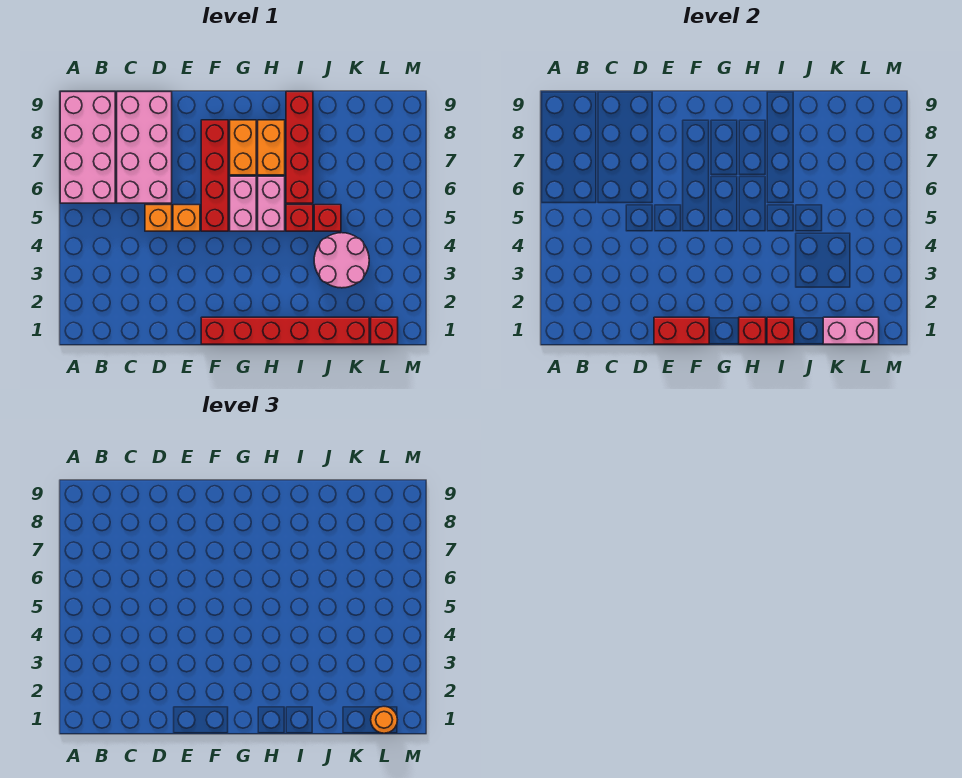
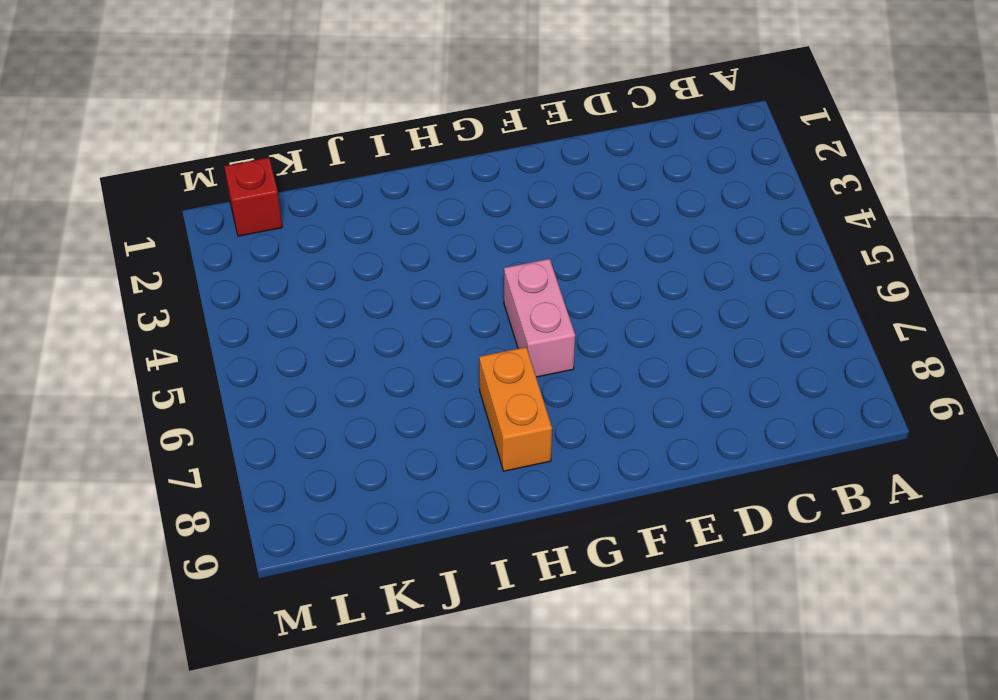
none -> pink brick A6:B9 level 1
none -> pink brick C6:D9 level 1
none -> orange brick D5 level 1

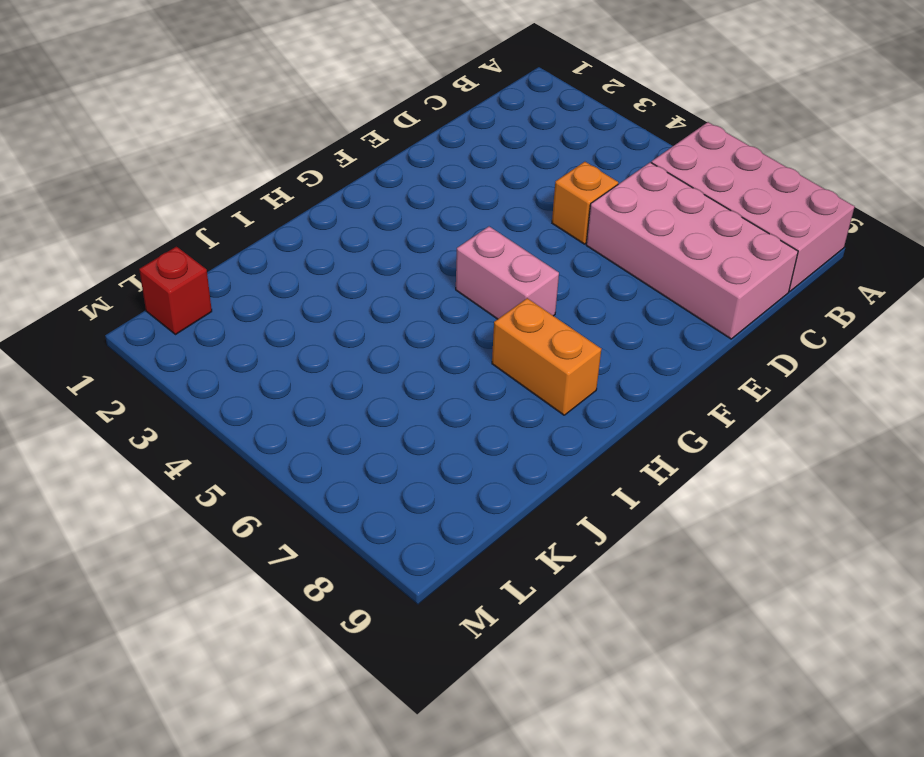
none -> orange brick E5 level 1
none -> red brick F1:K1 level 1
none -> red brick F5:F8 level 1

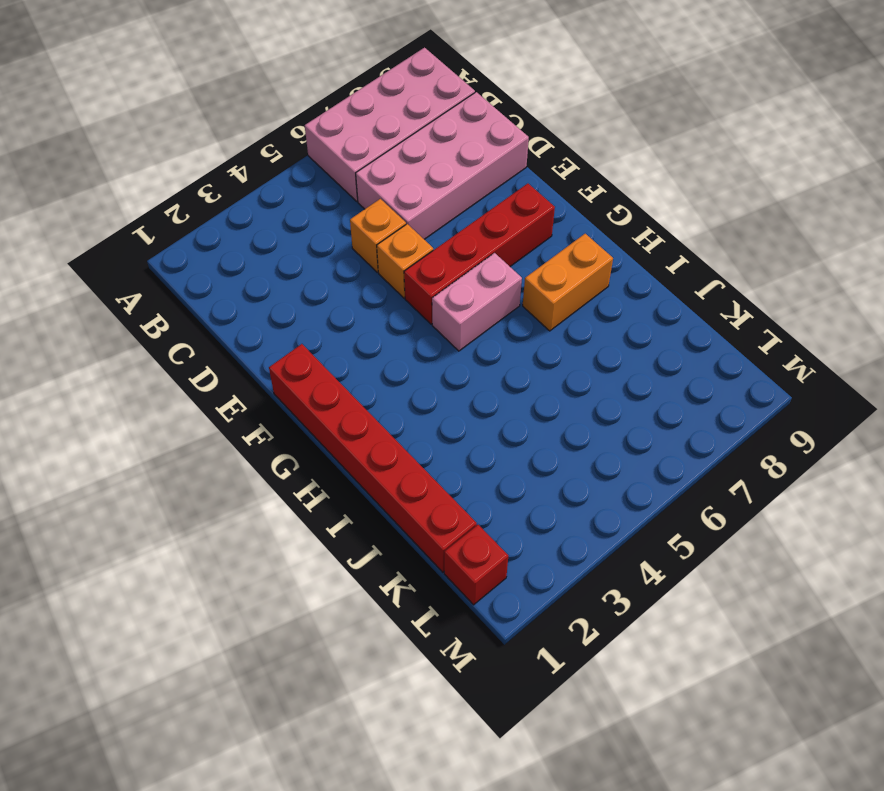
none -> orange brick G7:G8 level 1
none -> pink brick H5:H6 level 1
none -> red brick I5 level 1

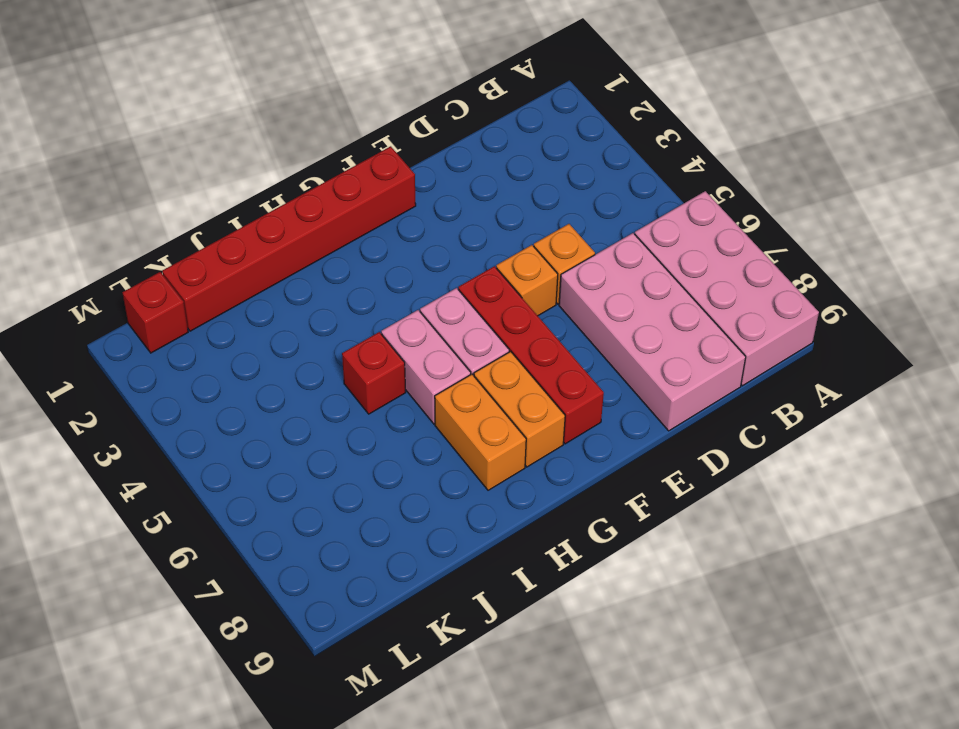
none -> red brick I6:I9 level 1
none -> pink round brick J3:K4 level 1
none -> red brick J5 level 1

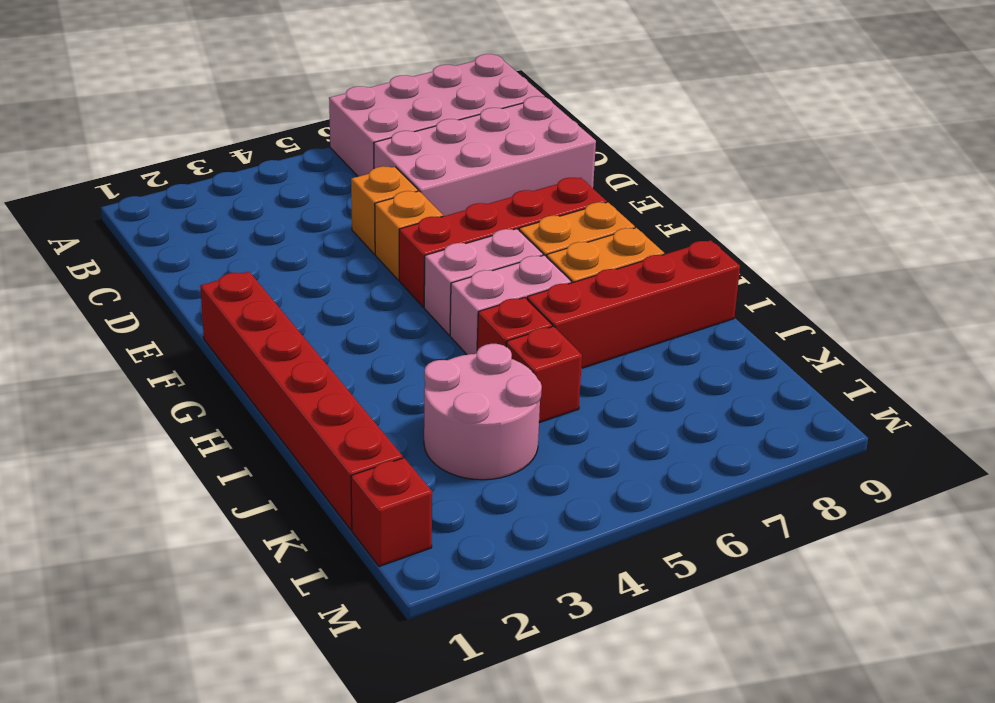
none -> red brick E1:F1 level 2
none -> red brick H1 level 2
none -> red brick I1 level 2

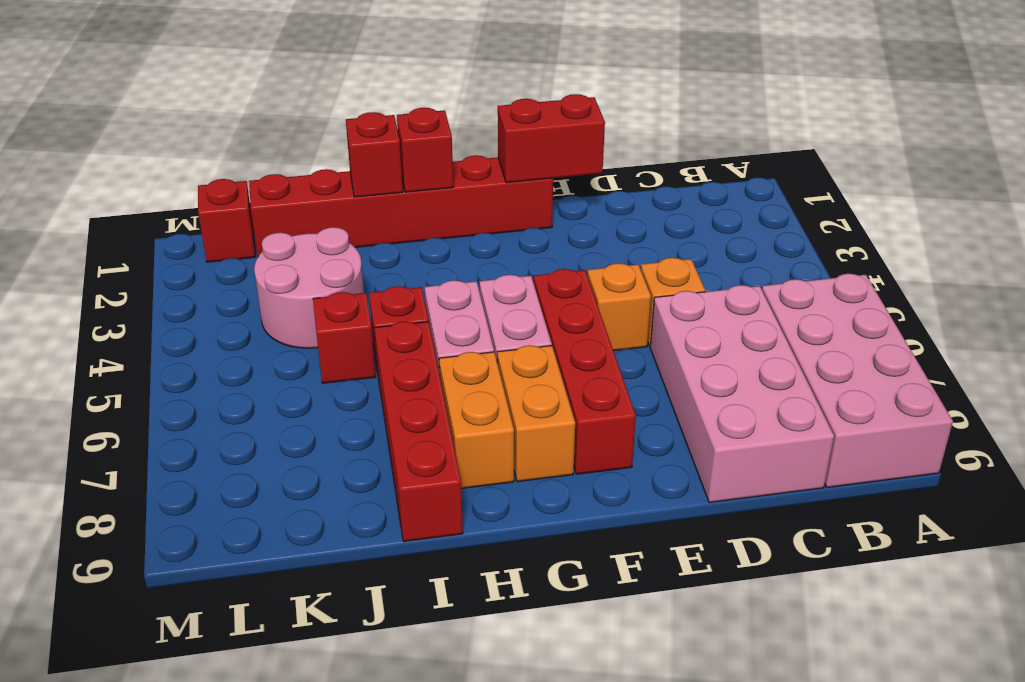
none -> pink brick K1:L1 level 2
none -> orange round brick L1 level 3

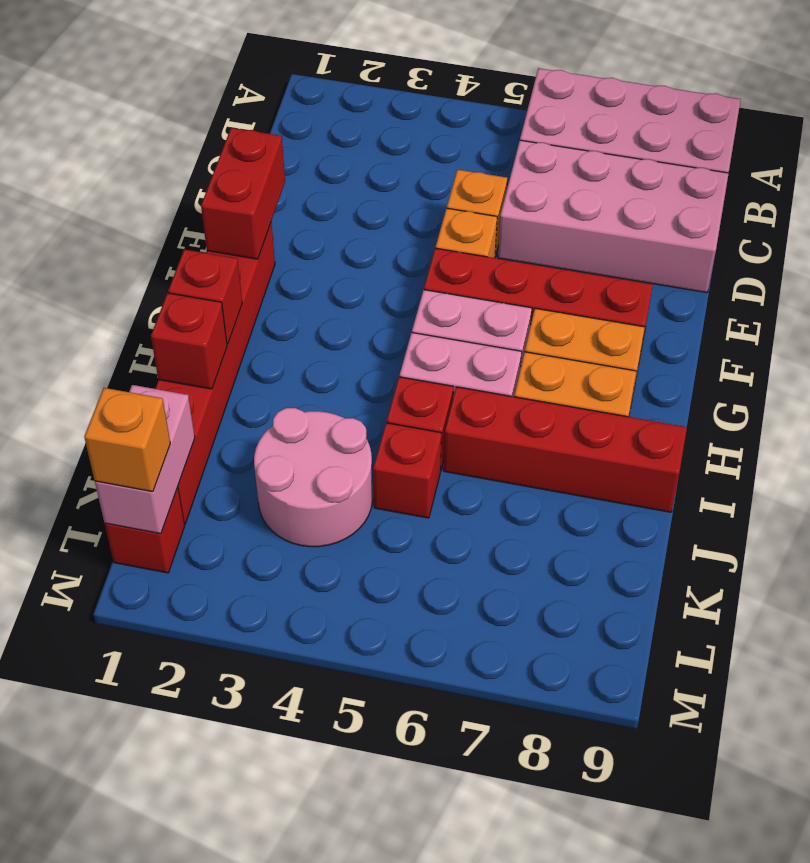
orange brick L1 level 3 -> orange round brick L1 level 3

